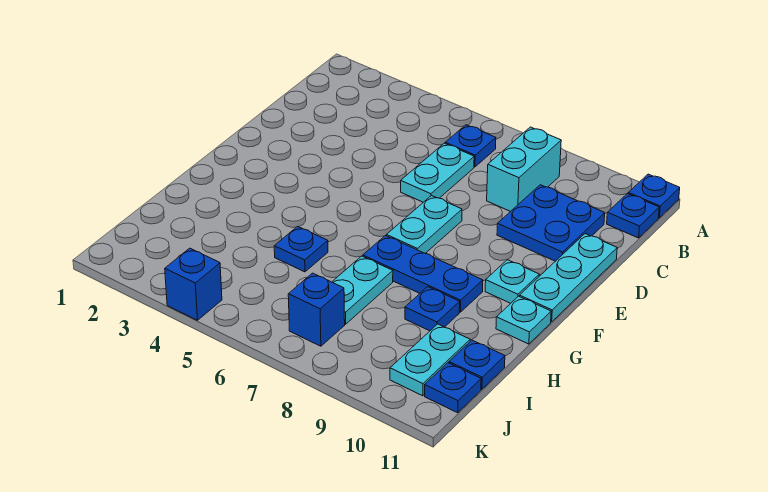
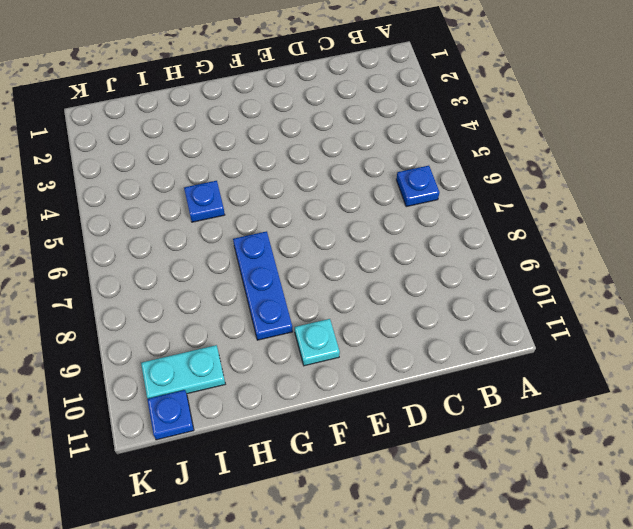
none -> blue plate A11 level 1
none -> cyan brick B8:C8 level 1
none -> blue plate B11 level 1

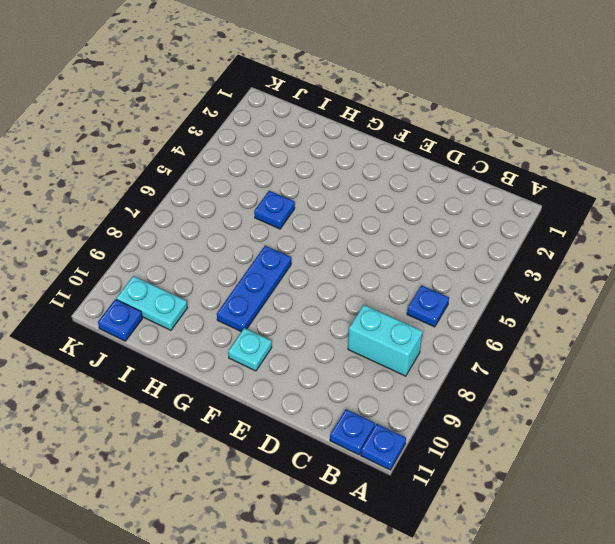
none -> cyan plate C6:D6 level 1
none -> blue plate C9:D10 level 1
none -> cyan plate D11:F11 level 1

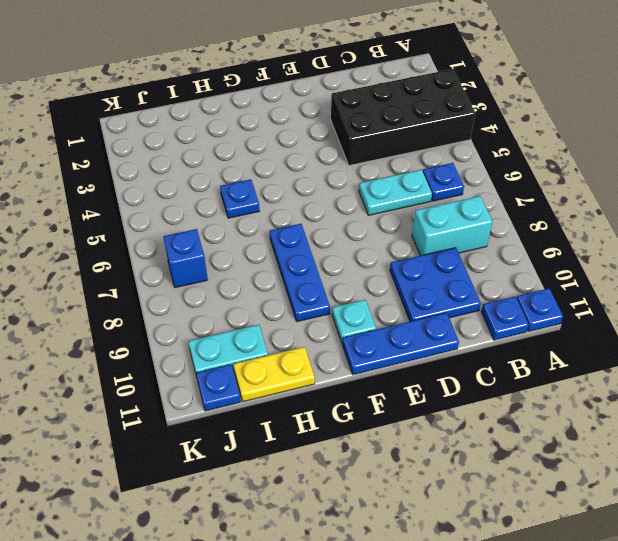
black brick A3:D4 level 1 -> none
blue plate D11:F11 level 1 -> cyan plate D11:F11 level 1
yellow plate H11:I11 level 1 -> blue plate I11 level 1
none -> cyan plate E7:F7 level 1
none -> cyan plate G11 level 1
none -> cyan plate H7:I7 level 1

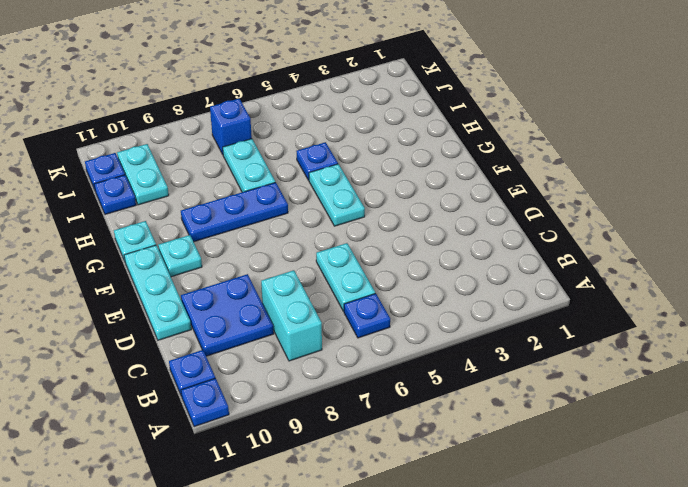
cyan plate F5:G5 level 1 -> cyan plate E7:F7 level 1
none -> blue plate H9 level 1
none -> blue brick K4 level 1

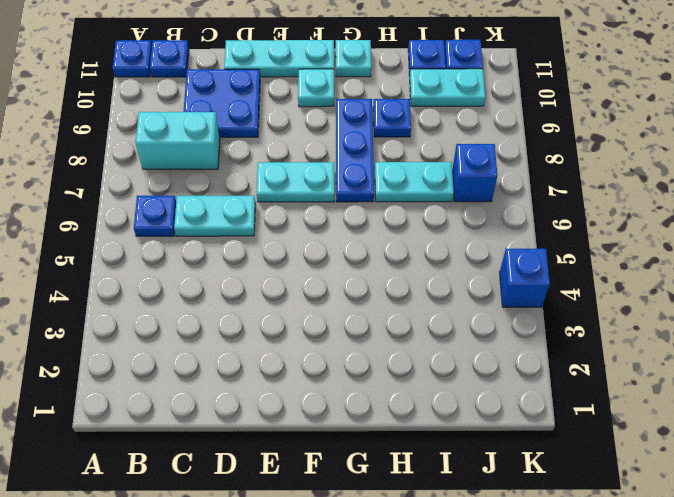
none -> blue plate H5 level 1

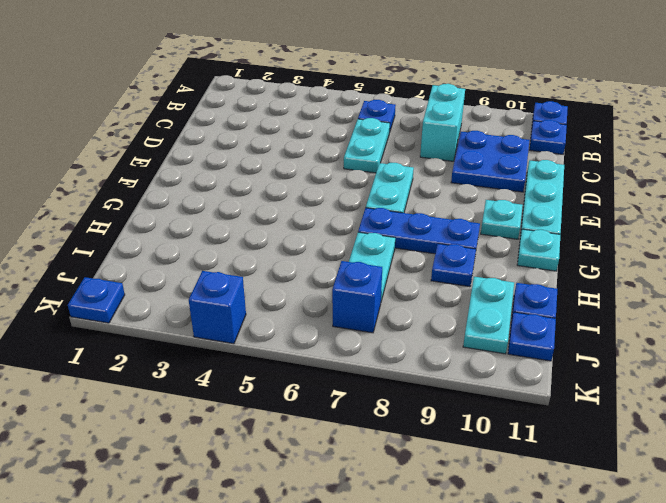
blue plate K1 level 1 -> blue plate H5 level 1

